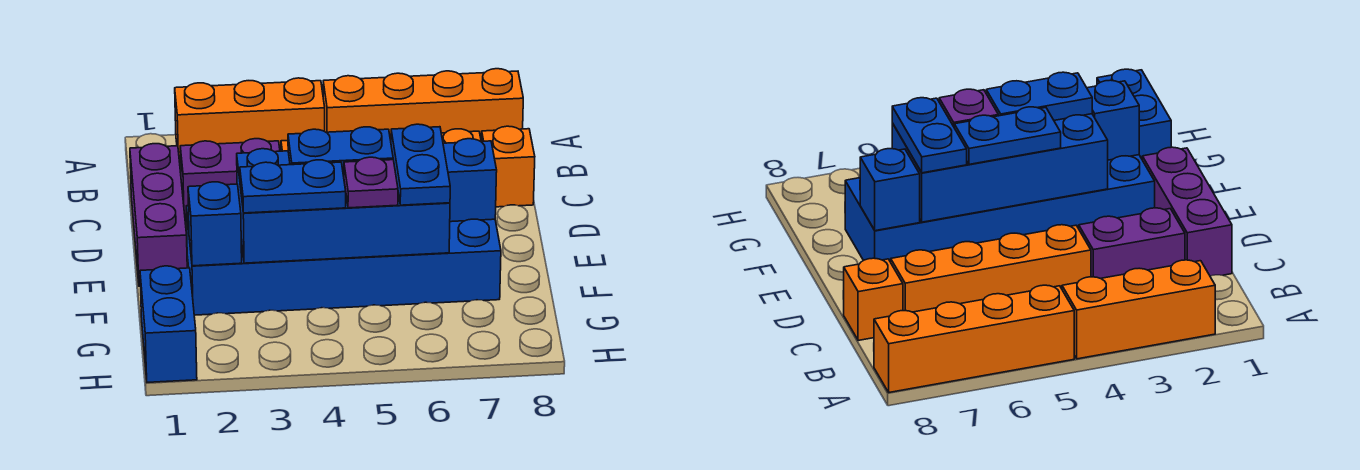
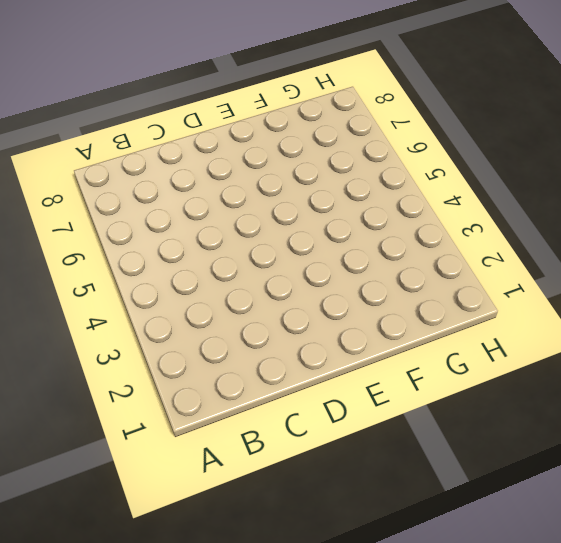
none -> orange brick A2:A4 level 1
none -> orange brick A5:A8 level 1
none -> purple brick C1:E1 level 1

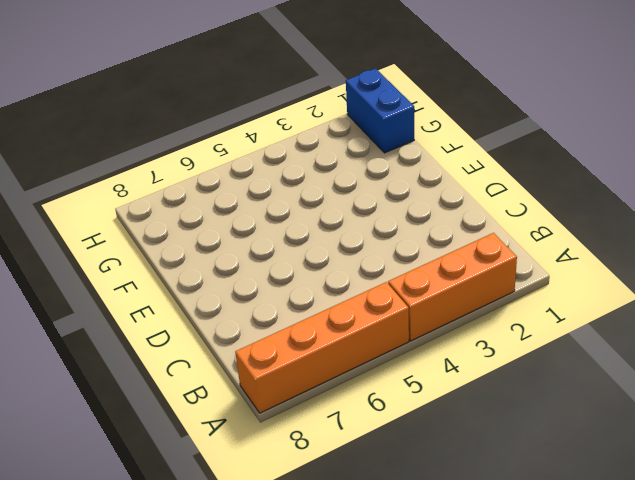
none -> purple brick C1:E1 level 1
none -> purple brick C2:C3 level 1
none -> orange brick C4:C7 level 1

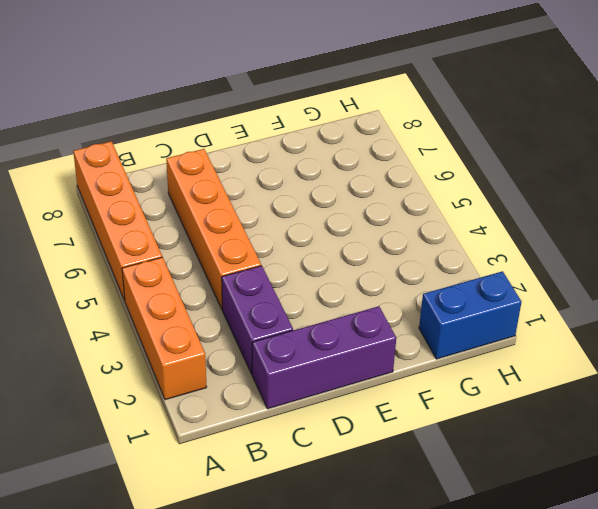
none -> orange brick C8 level 1
none -> blue brick E2:F7 level 1
none -> blue brick E3:F6 level 2

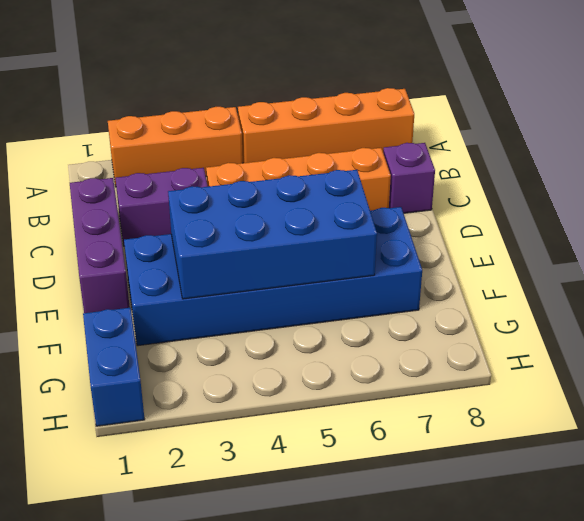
purple brick C8 level 1 -> orange brick C8 level 1
none -> blue brick E7 level 2
none -> blue brick F2 level 2
none -> blue plate E4:E5 level 3

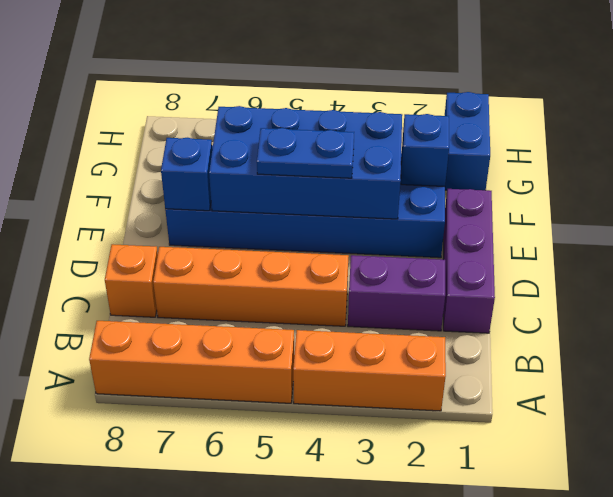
none -> blue plate E6:F6 level 3
none -> blue plate F3:F4 level 3
none -> purple plate F5 level 3

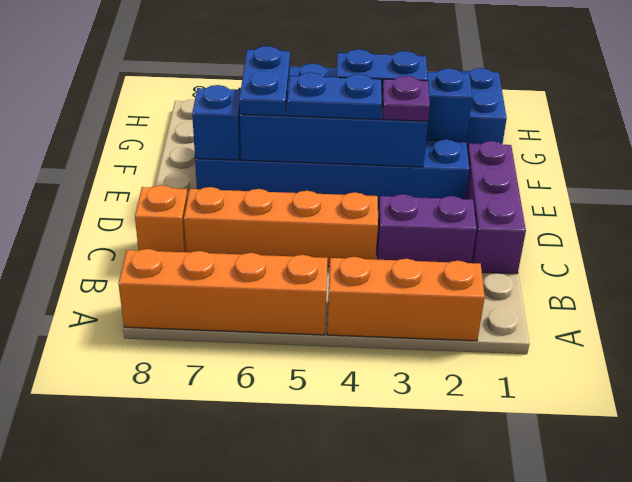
purple plate E3 level 3 -> purple plate F5 level 3

